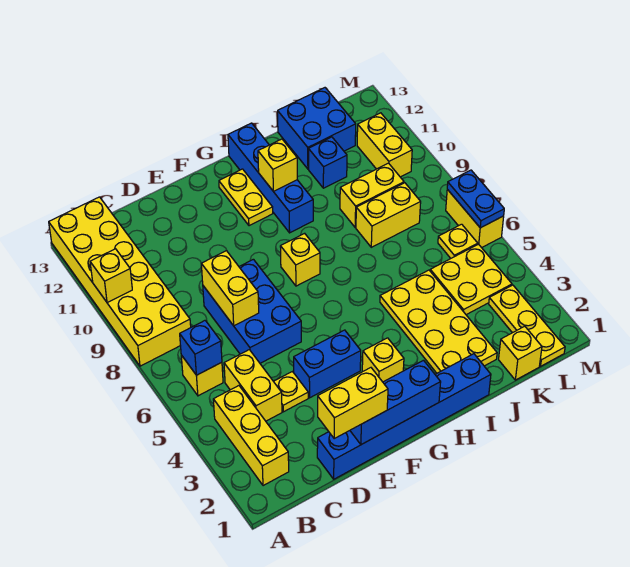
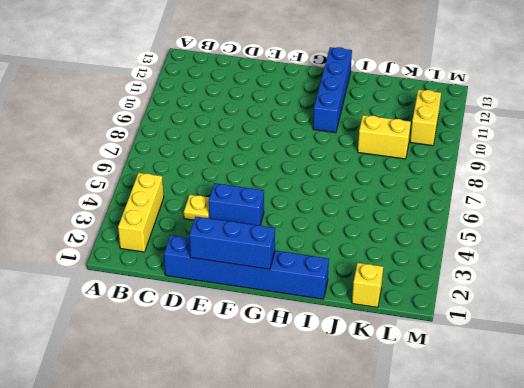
none -> yellow brick A8:B13 level 1
none -> yellow brick B6 level 1
none -> yellow brick C4:C5 level 1
none -> blue brick D6:E8 level 1

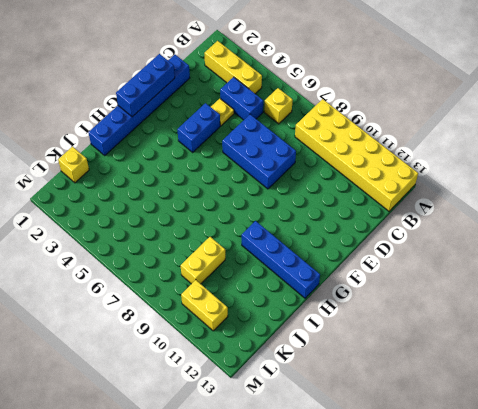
blue brick C4:C5 level 1 -> yellow brick C4:C5 level 1
none -> yellow brick G3 level 1
none -> yellow brick G8 level 1
none -> yellow plate G11:G12 level 1
none -> yellow plate I2:J5 level 1

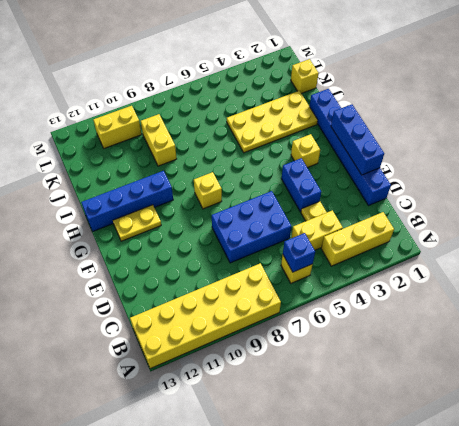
none -> yellow brick J8:K8 level 1
none -> blue brick J11 level 1
none -> blue brick J12:K13 level 1
none -> yellow plate K4:L5 level 1

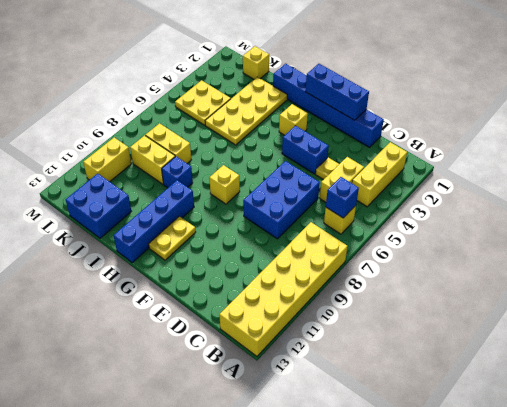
blue brick I9 level 1 -> blue brick J11 level 1
none -> yellow plate L1:L3 level 1
none -> yellow plate L6 level 1
none -> yellow brick M6:M7 level 1
none -> yellow brick A10 level 2

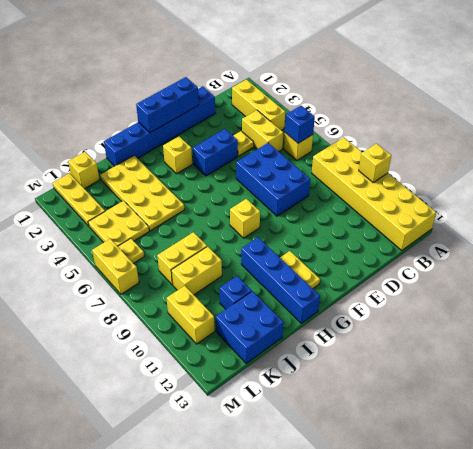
none -> yellow brick D7:D8 level 2
none -> yellow brick H11 level 2
none -> blue plate M6:M7 level 2
none -> yellow brick D1:E1 level 3

